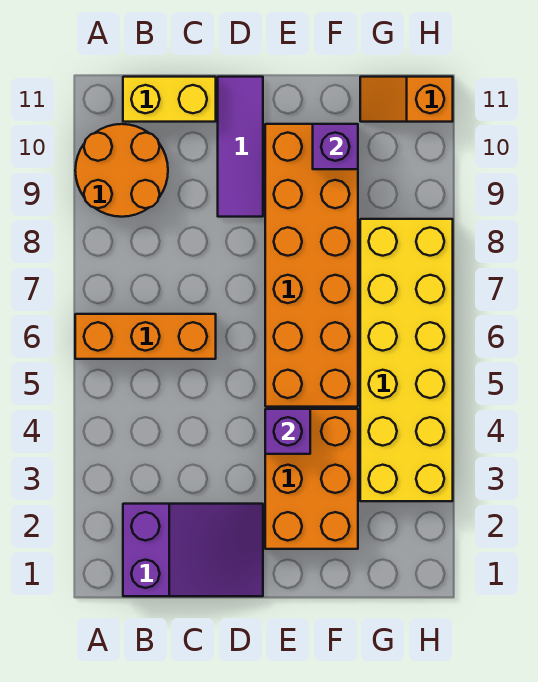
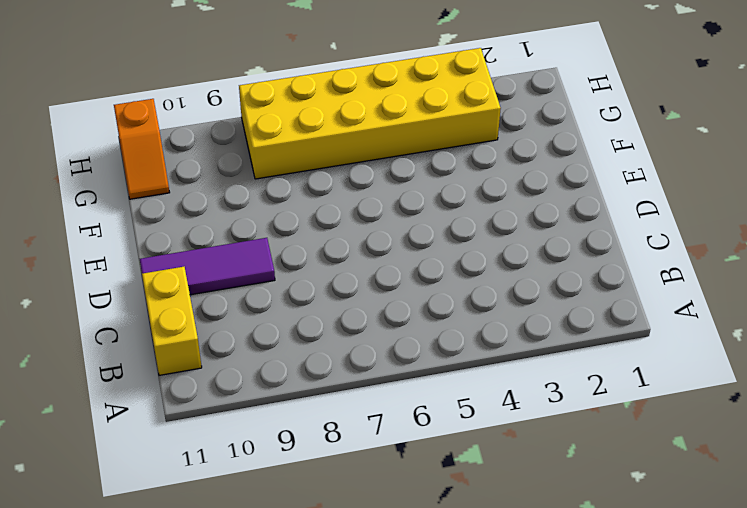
none -> orange brick A6:C6 level 1
none -> orange round brick A9:B10 level 1

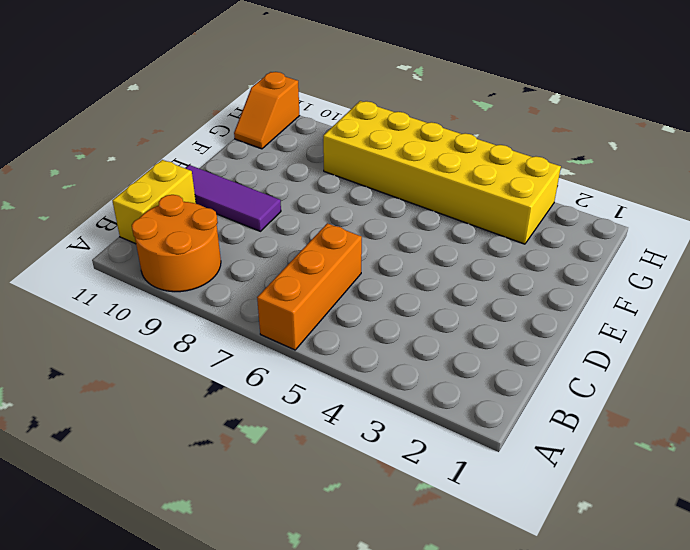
none -> purple slope B1:D2 level 1 top B
none -> orange brick E2:F4 level 1

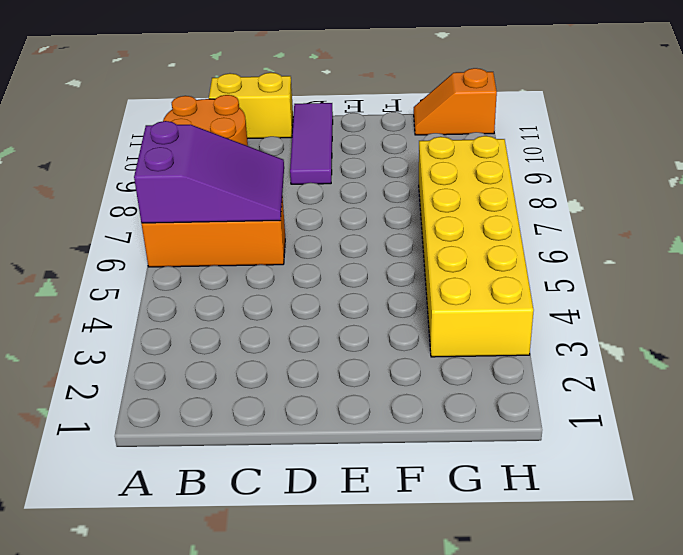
purple slope A6:C7 level 2 top A -> purple slope B1:D2 level 1 top B
none -> orange brick E2:F4 level 1
none -> orange brick E5:F10 level 1

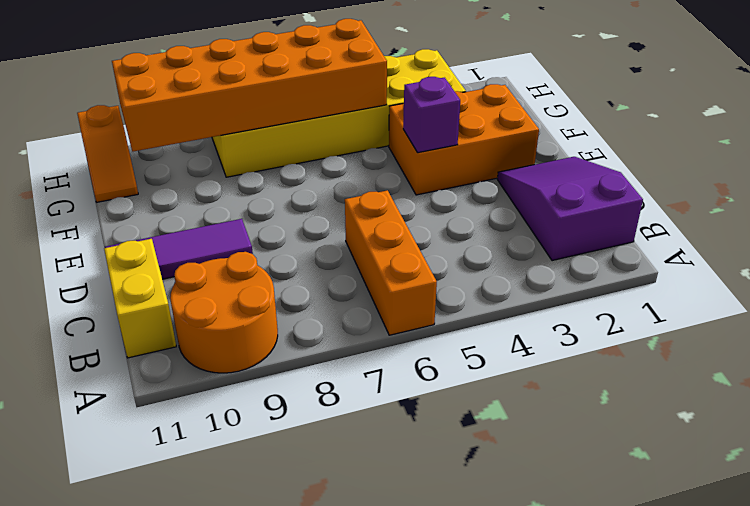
orange brick G5:H10 level 2 -> orange brick E5:F10 level 1
none -> purple brick F10 level 2

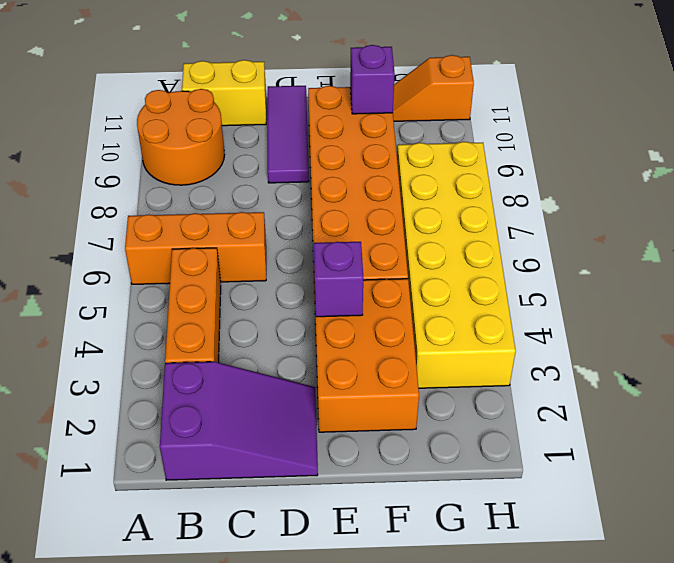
orange brick B3:B5 level 1 -> none

